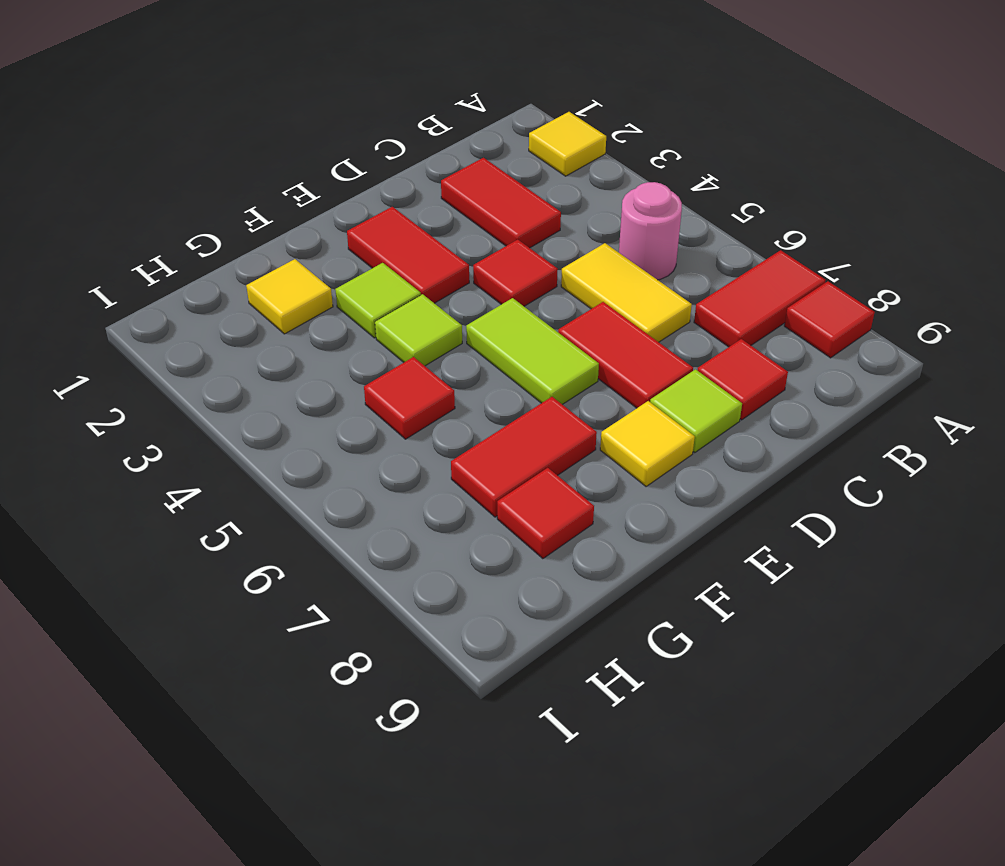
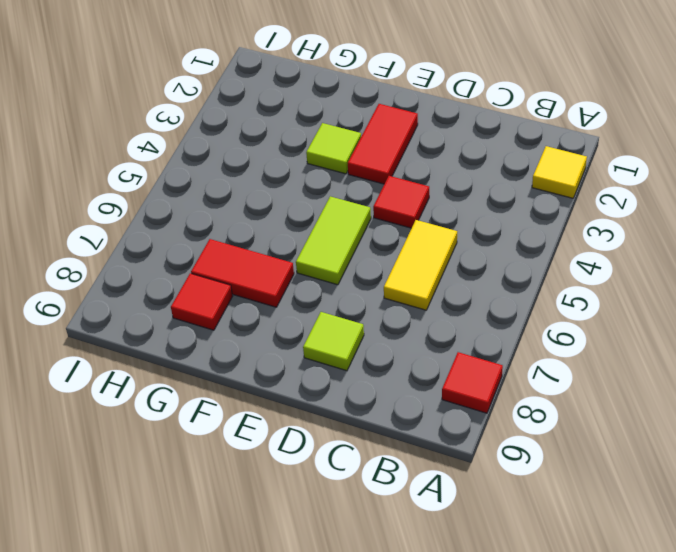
none -> red tile A7:B7 level 1
none -> pink round brick B5 level 1
none -> red tile C2:C3 level 1

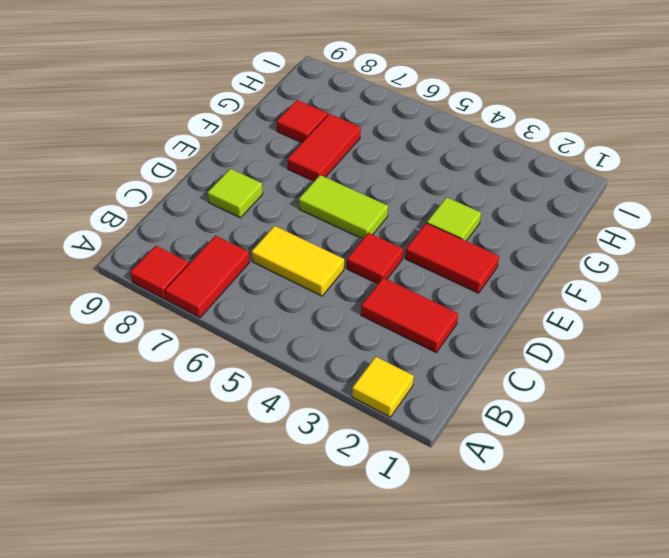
none -> pink round brick B5 level 1
none -> red tile C8 level 1
none -> red tile D6:D7 level 1

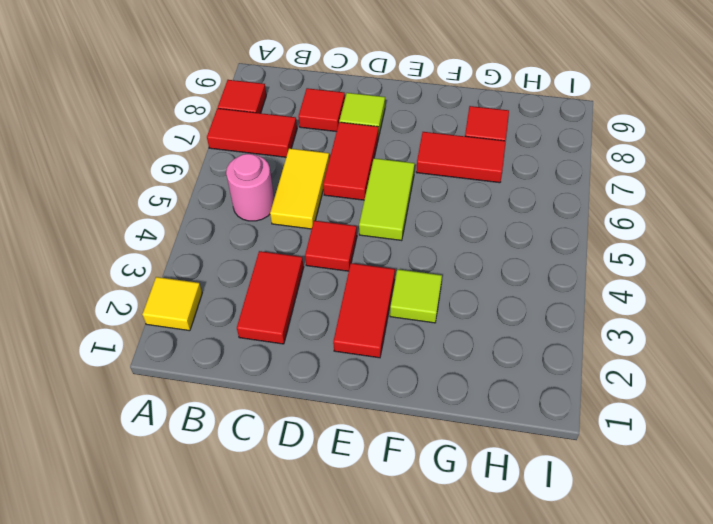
none -> yellow tile E8 level 1
none -> lime tile F4 level 1
none -> yellow tile G2 level 1

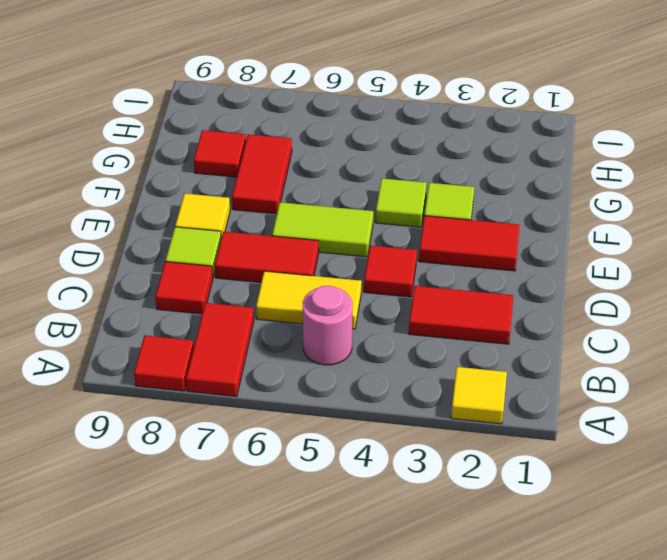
none -> yellow tile G2 level 1
none -> red tile G5 level 1

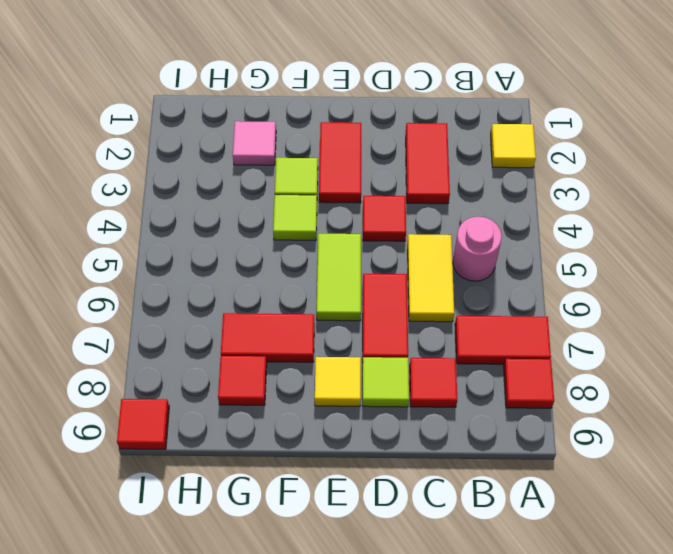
pink tile G2 level 1 -> yellow tile G2 level 1
red tile I9 level 1 -> red tile G5 level 1

